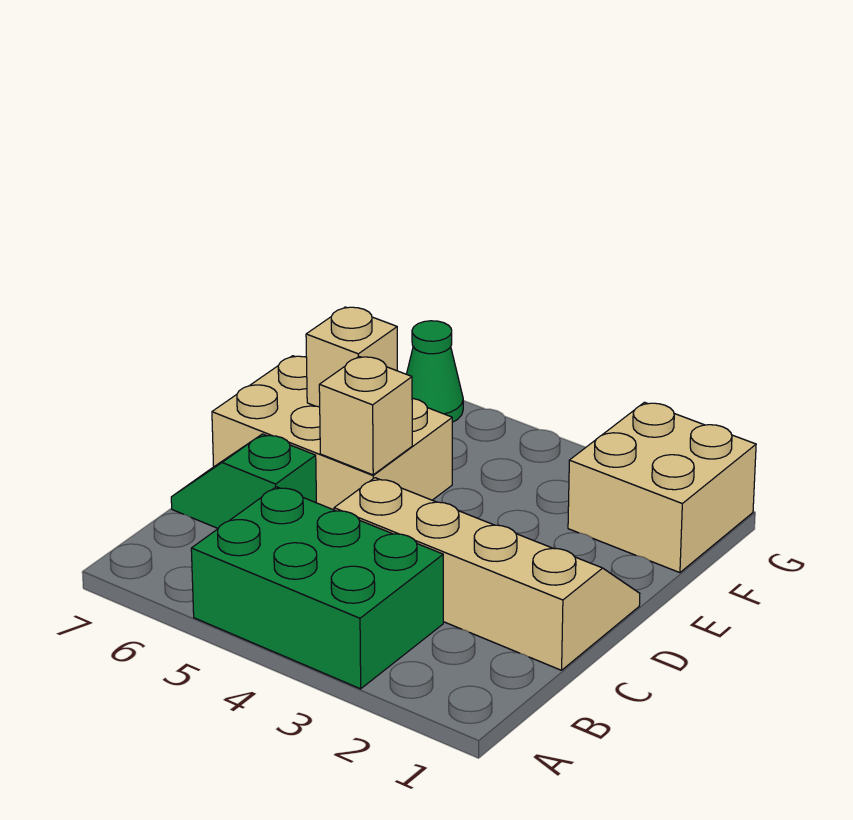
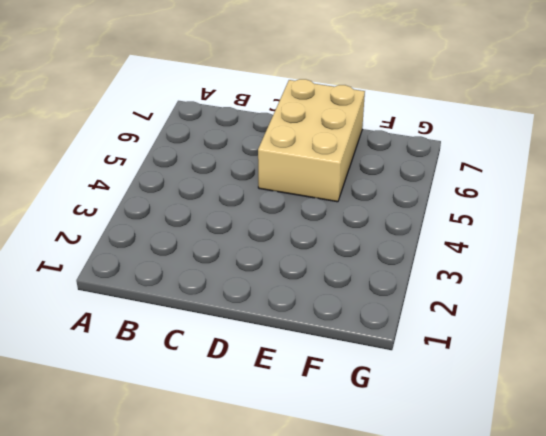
none -> green brick A3:B5 level 1
none -> tan slope C1:D4 level 1 top C

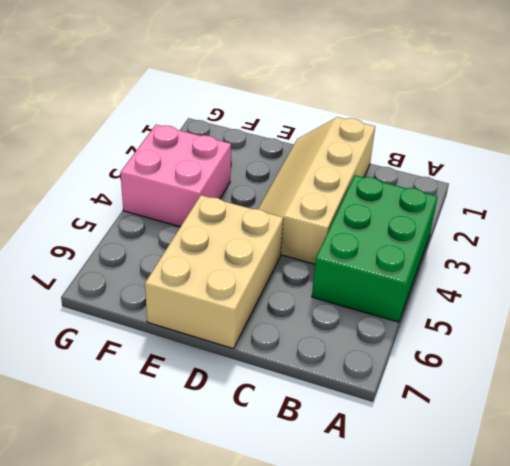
pink brick F3:G4 level 1 -> none
none -> green slope C6:C7 level 1 top 6
none -> tan brick F1:G2 level 1

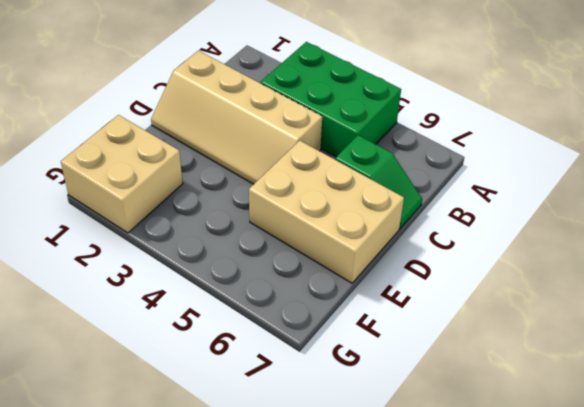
none -> green cone G6 level 1
none -> tan brick D5 level 2

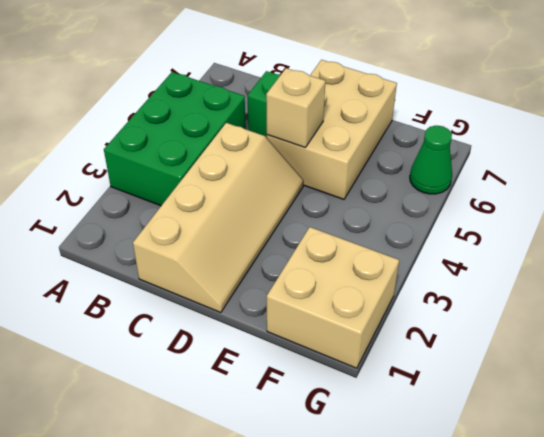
none -> tan brick E6 level 2

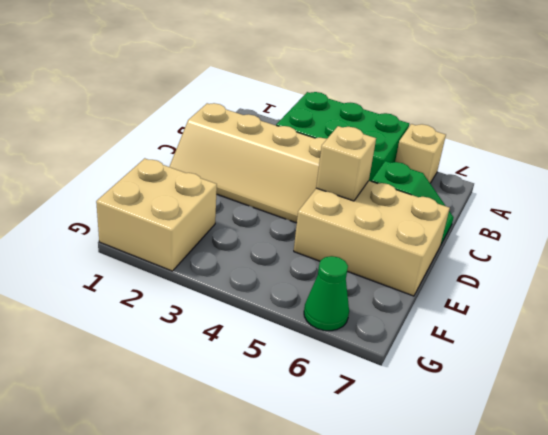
tan brick A6 level 1 -> tan brick E6 level 2

